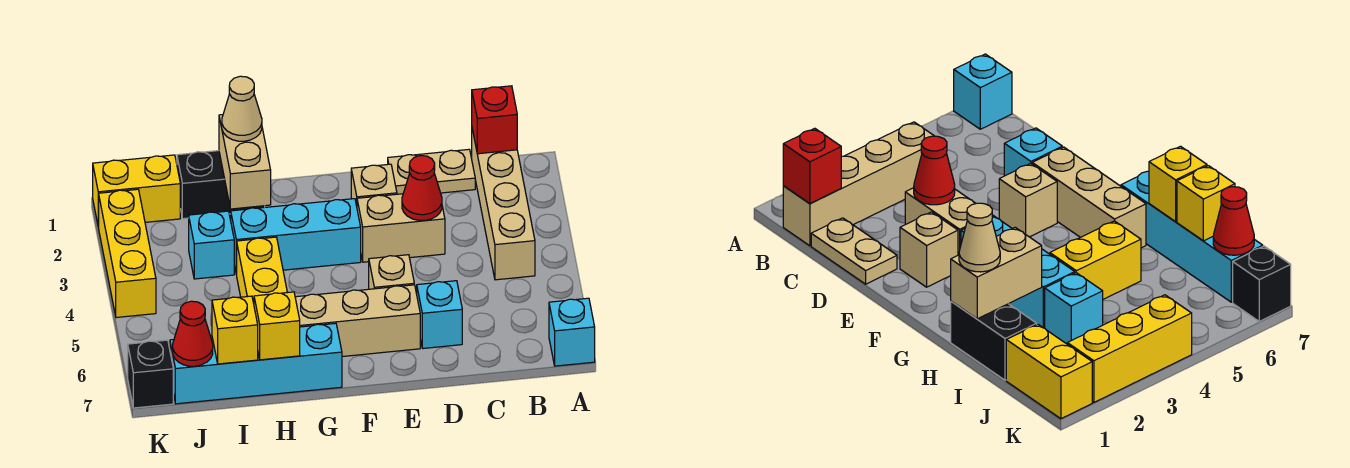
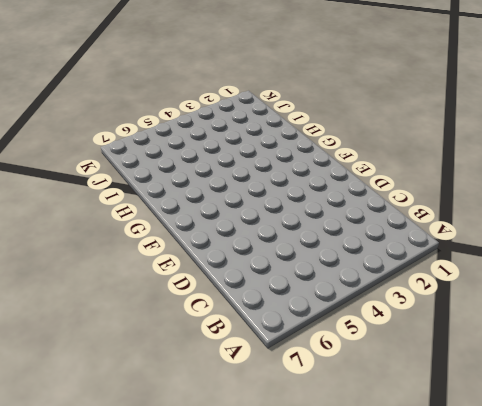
none -> cyan brick A7 level 1
none -> tan brick B1:B4 level 1
none -> tan plate C1:D1 level 1

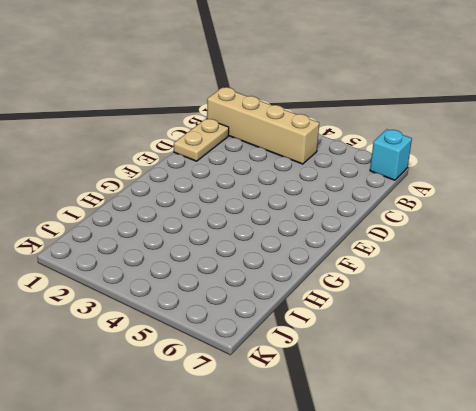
none -> tan brick D3:E3 level 1
none -> cyan brick D6 level 1
none -> tan brick E2 level 1

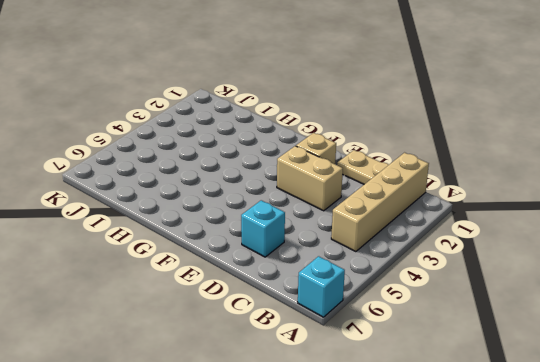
none -> tan brick E5 level 1
none -> tan brick E6:G6 level 1
none -> cyan brick F3:H3 level 1

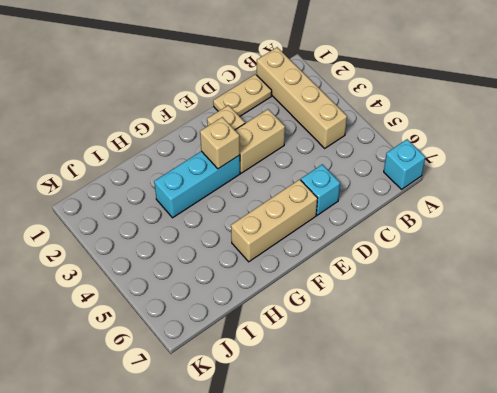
tan brick F3 level 2 -> tan brick E5 level 1
none -> cyan brick G7:J7 level 1
none -> black brick H1:I1 level 1
none -> yellow brick H4:H5 level 1

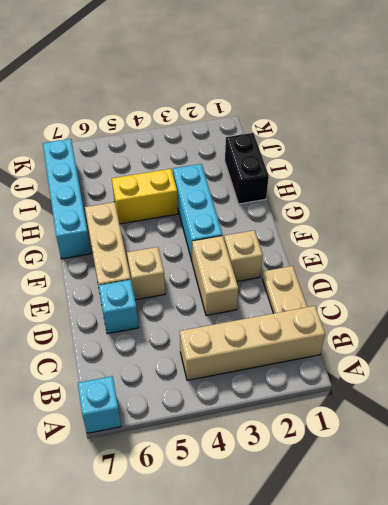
none -> cyan brick I3 level 1
none -> yellow brick J1:K1 level 1
none -> yellow brick K2:K4 level 1

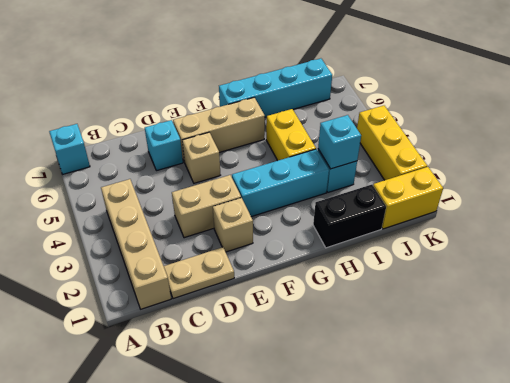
cyan brick I3 level 2 -> none
none -> black brick K7 level 1
none -> red brick B1 level 2
none -> red cone D3 level 2

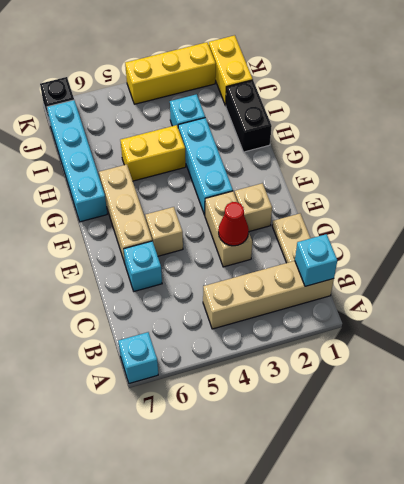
cyan brick B1 level 2 -> red brick B1 level 2
none -> tan brick H1:H2 level 2
none -> yellow brick H7 level 2
none -> yellow brick I7 level 2

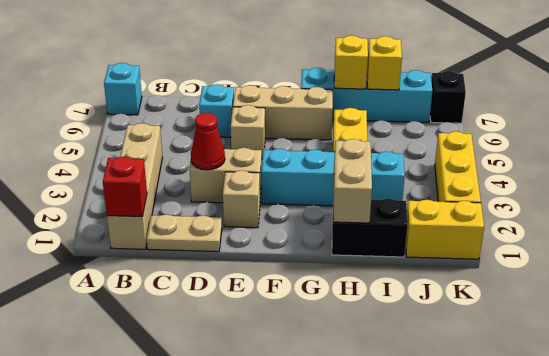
none -> red cone J7 level 2
none -> tan cone H1 level 3

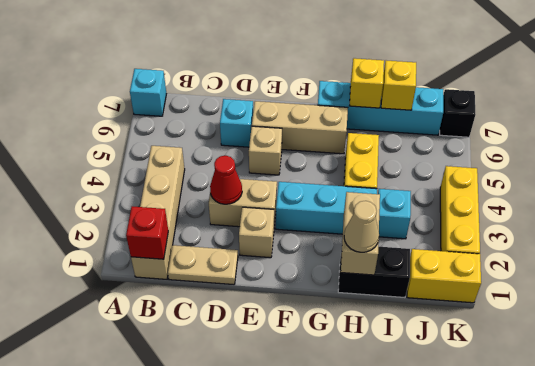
none -> red cone J7 level 2

